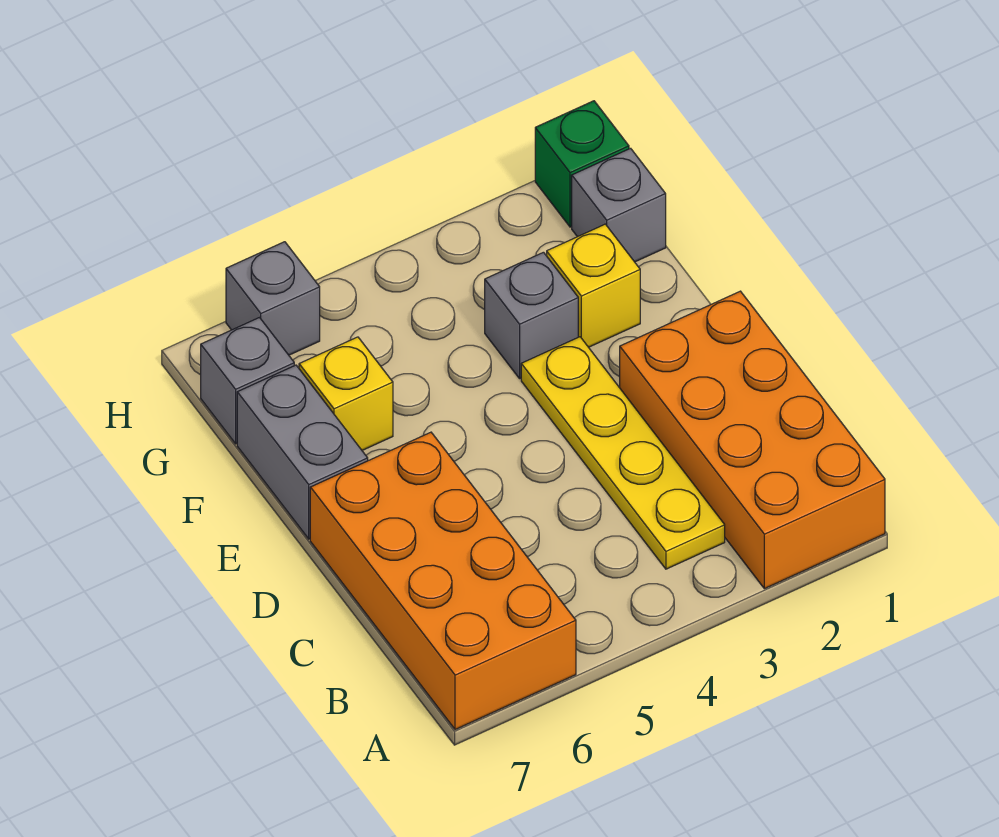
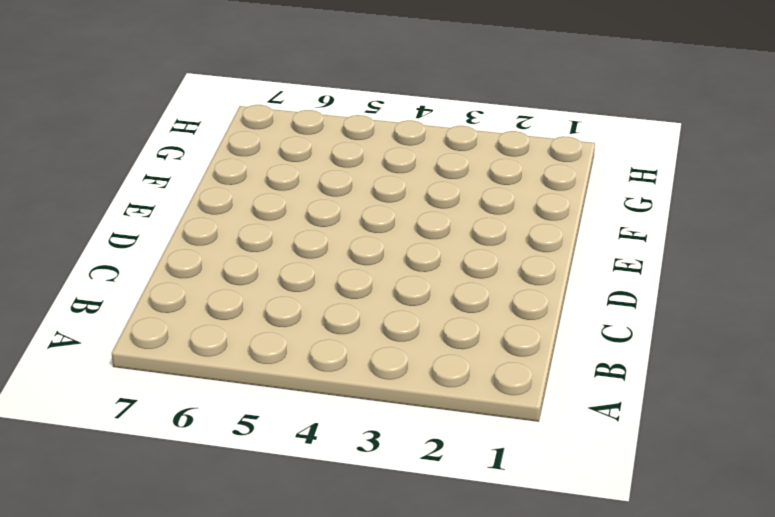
none -> orange brick A1:D2 level 1
none -> orange brick A6:D7 level 1

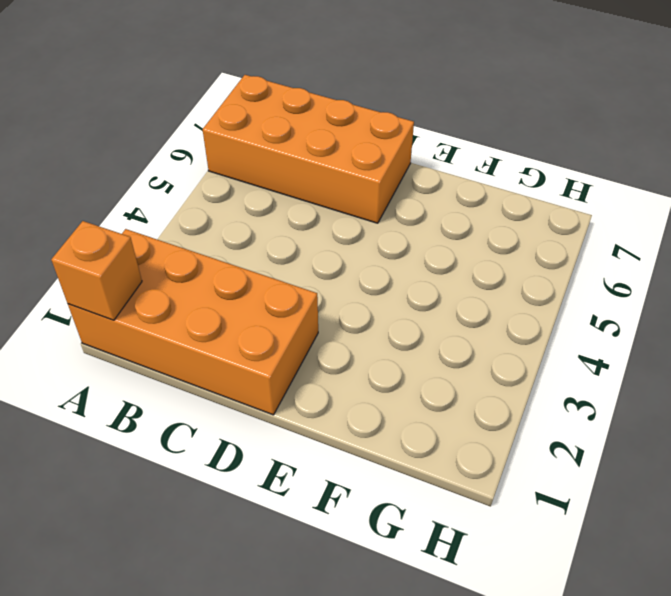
orange brick A1 level 2 -> none
none -> yellow plate B3:E3 level 1
none -> grey brick E7:F7 level 1

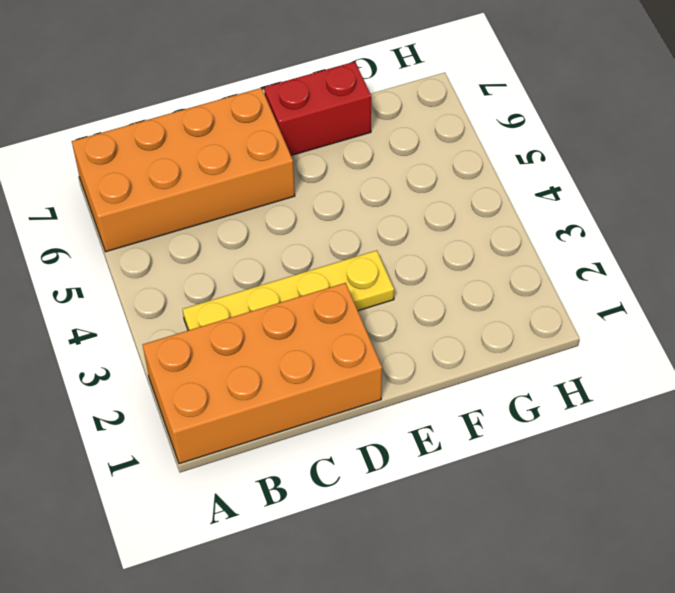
red brick E7:F7 level 1 -> grey brick E7:F7 level 1
none -> yellow brick F2 level 1
none -> grey brick F3 level 1

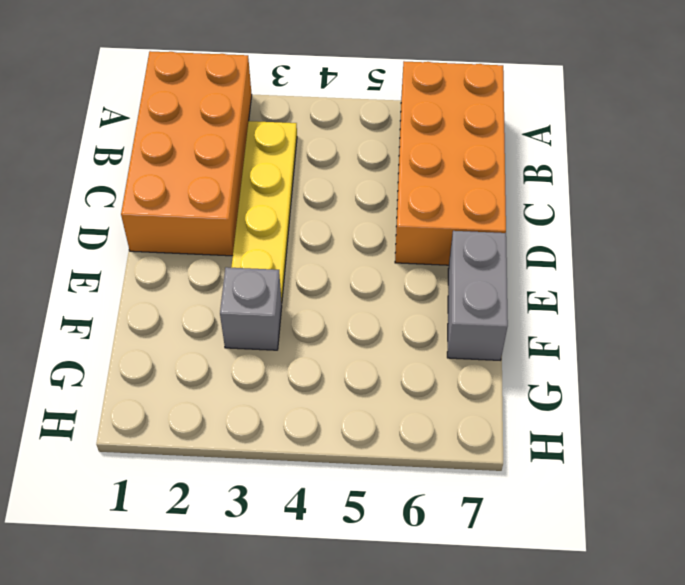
none -> yellow brick F2 level 1
none -> yellow brick F6 level 1

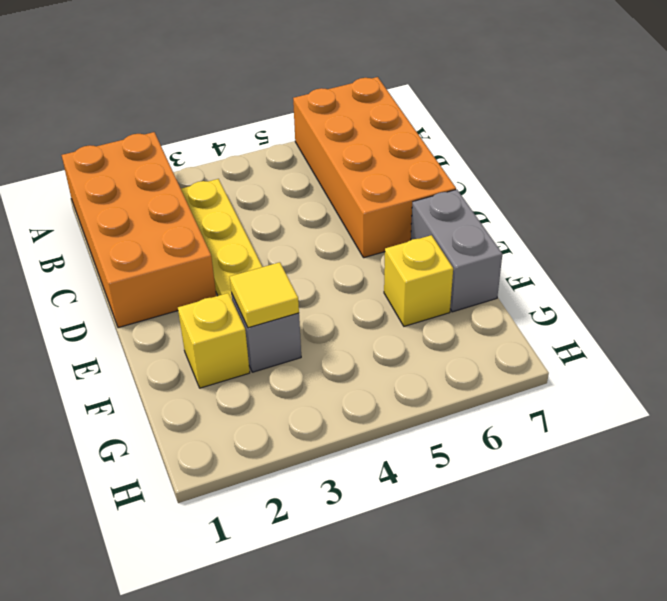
yellow tile F3 level 2 -> none
none -> grey brick G1 level 1
none -> grey brick G7 level 1

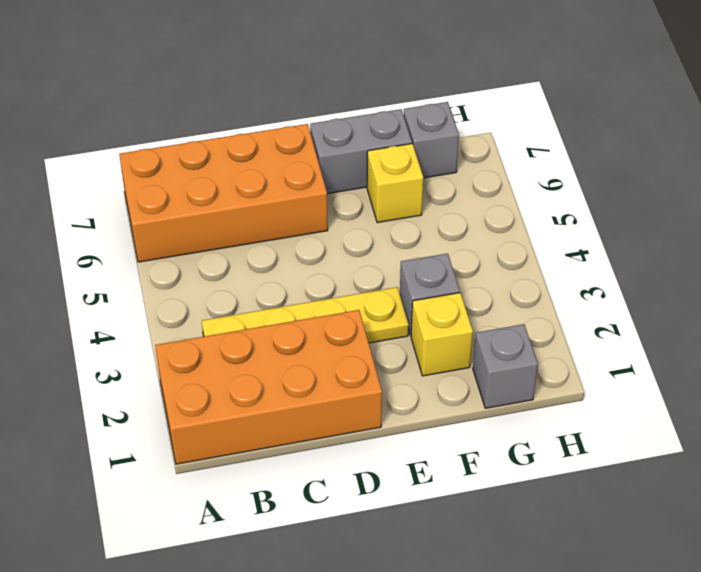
none -> green brick H1 level 1
none -> grey brick H6 level 1

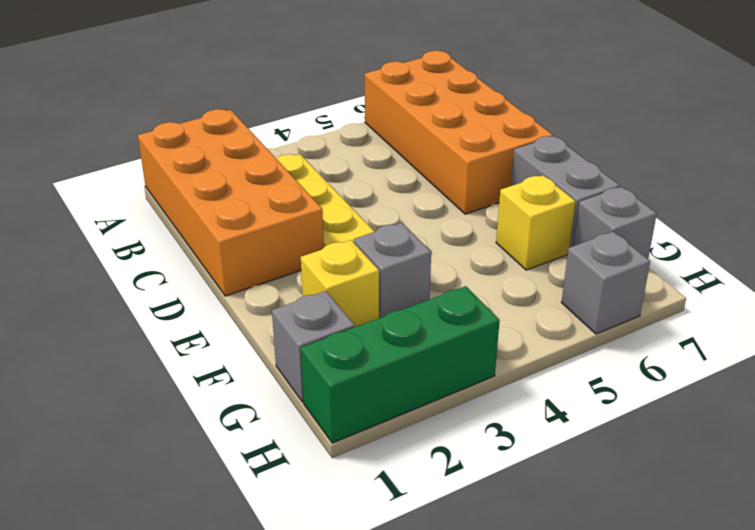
green brick H1:H3 level 1 -> green brick H1 level 1

